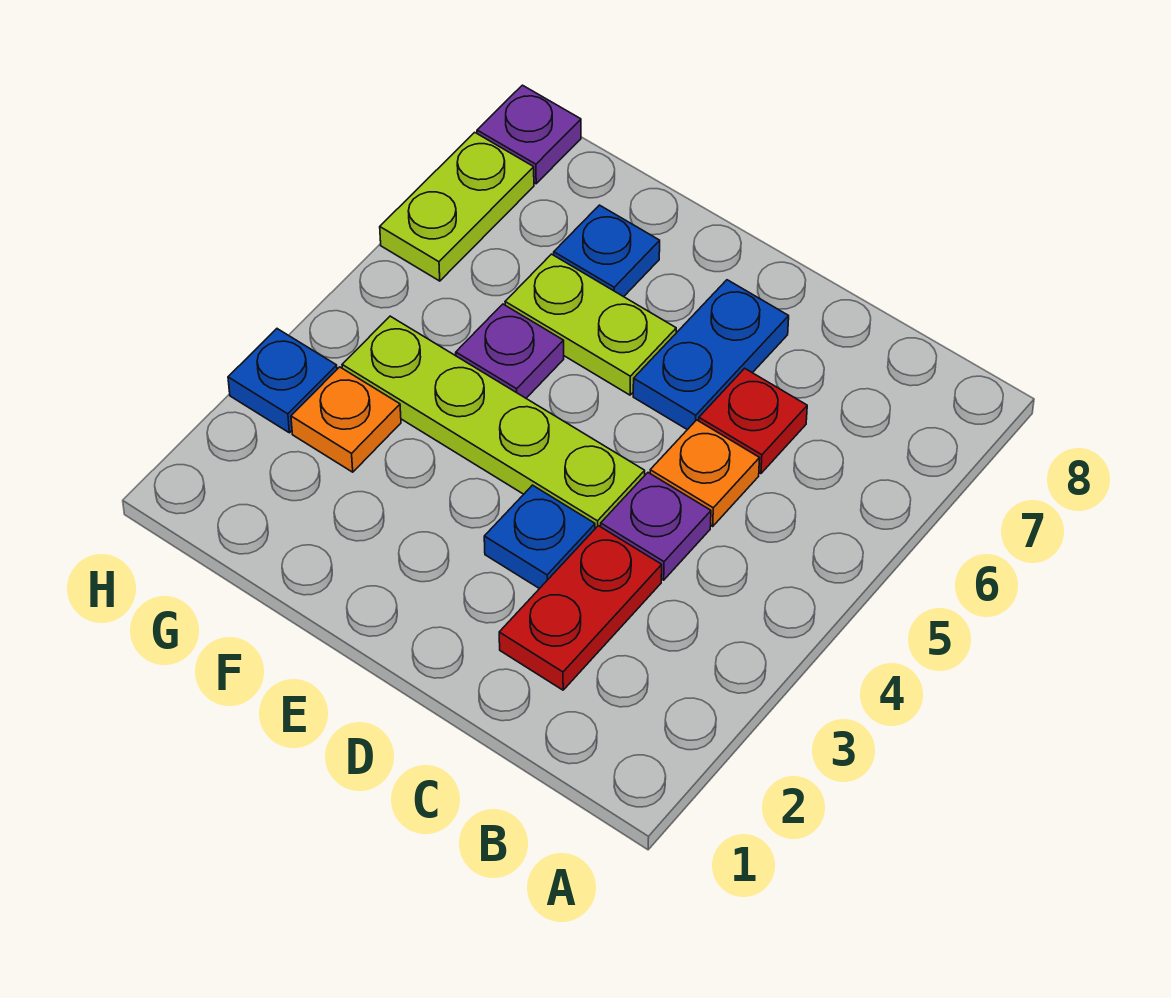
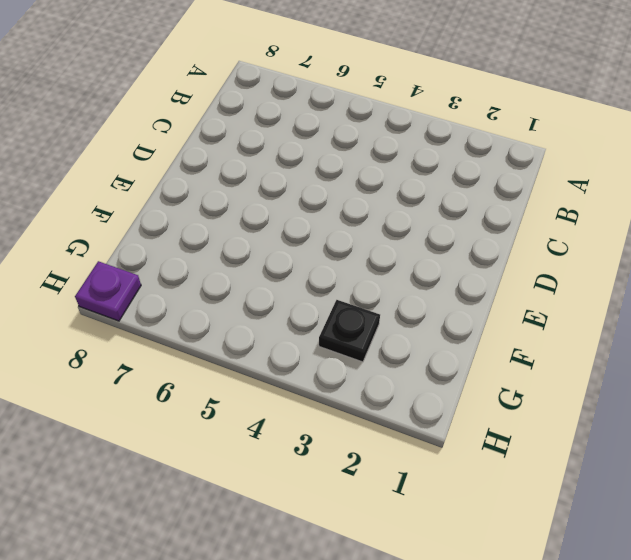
black plate G3 level 1 -> orange plate G3 level 1
none -> red plate C2:C3 level 1
none -> purple plate C4 level 1
none -> orange plate C5 level 1

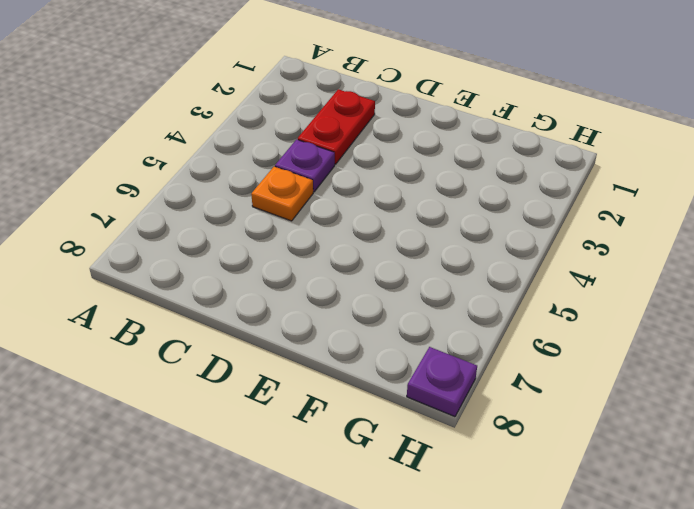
none -> red plate C6 level 1
none -> blue plate D3 level 1
none -> lime plate D4:G4 level 1

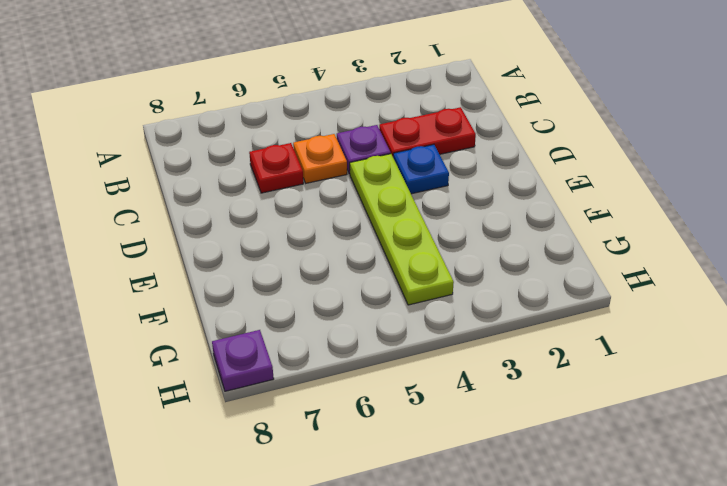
none -> blue plate D6:D7 level 1
none -> lime plate E6:F6 level 1
none -> purple plate F5 level 1

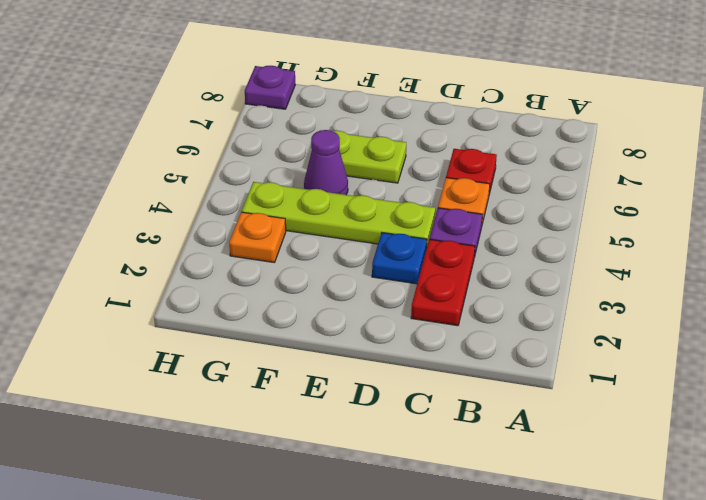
purple cone F5 level 1 -> purple plate F5 level 1
none -> blue plate D6:D7 level 1
none -> blue plate F7 level 1
none -> blue plate H3 level 1

